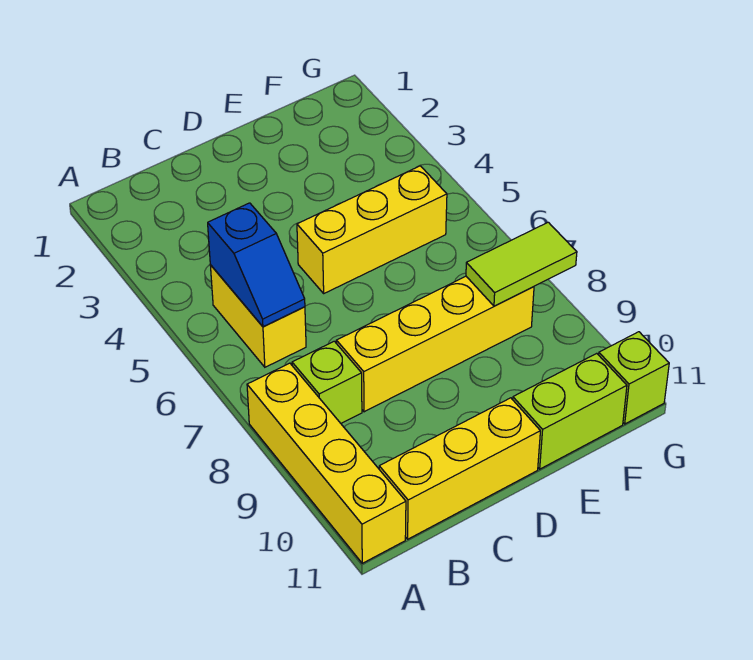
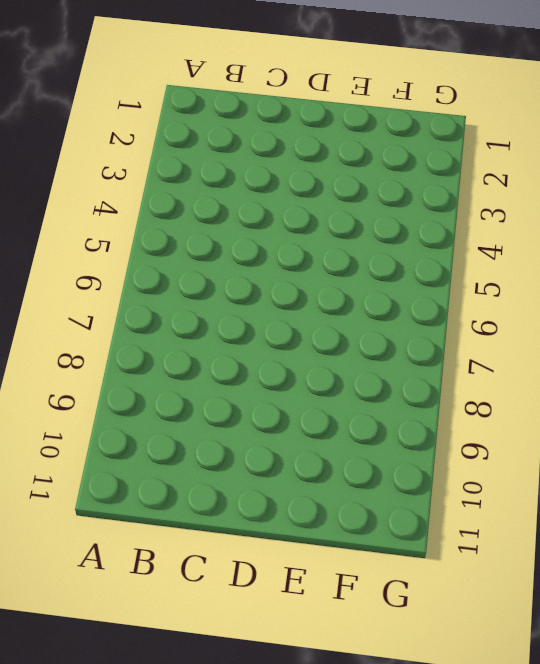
none -> yellow brick A8:A11 level 1
none -> yellow brick B5:B6 level 1

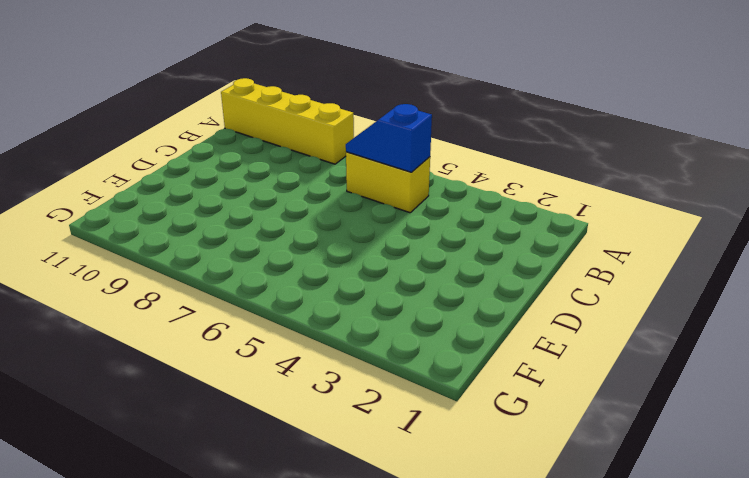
none -> lime brick B8 level 1
none -> yellow brick B11:D11 level 1

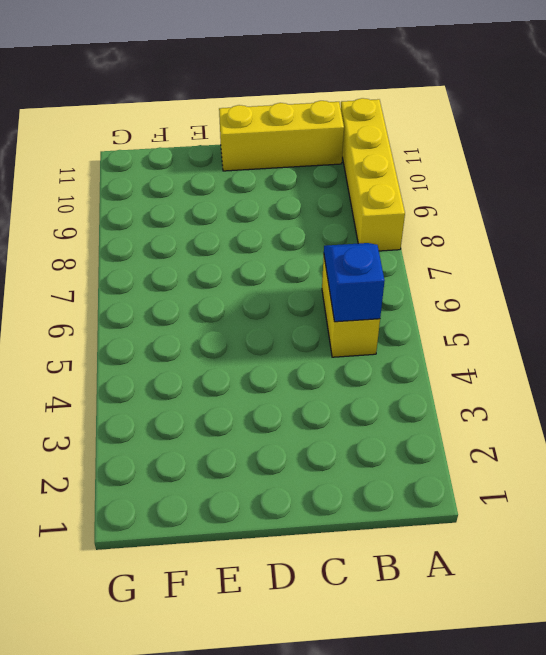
none -> lime brick B8 level 1
none -> yellow brick C8:F8 level 1

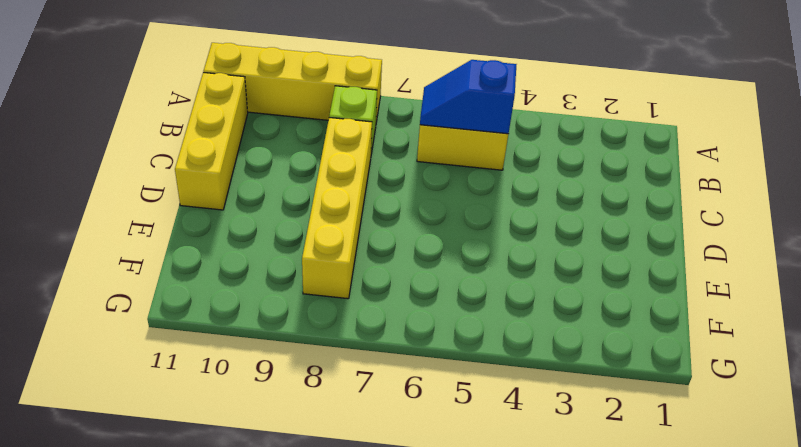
none -> yellow brick D5:F5 level 1
none -> lime brick E11:F11 level 1

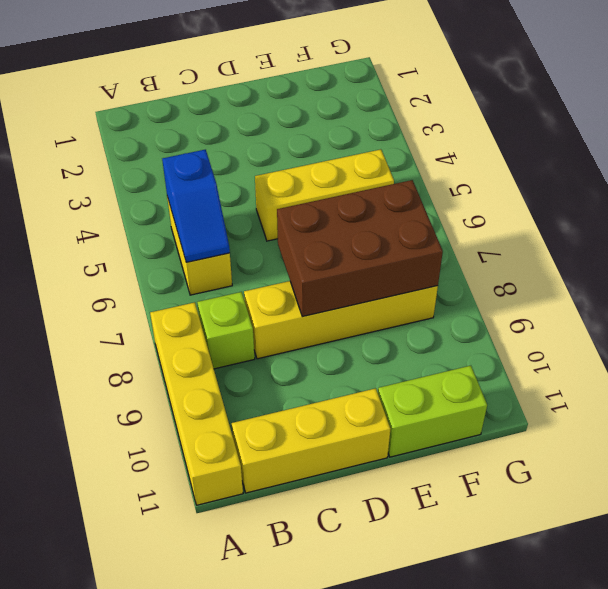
brown brick D7:F8 level 2 -> lime tile F8:G8 level 2
none -> lime brick G11 level 1

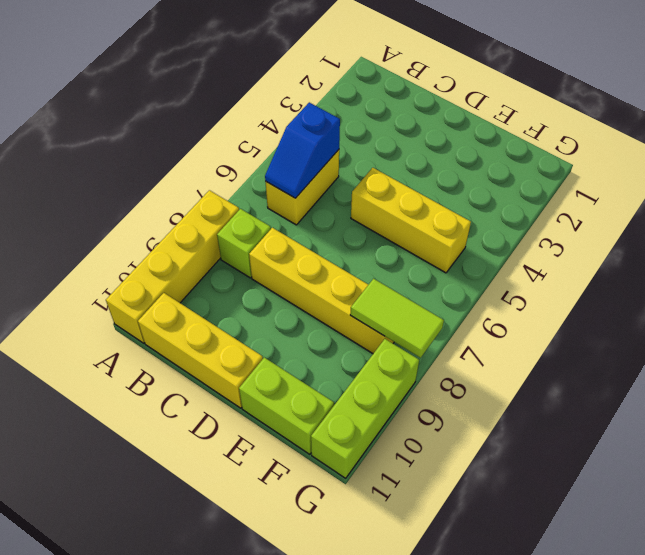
lime brick G9:G11 level 1 -> lime brick G11 level 1

